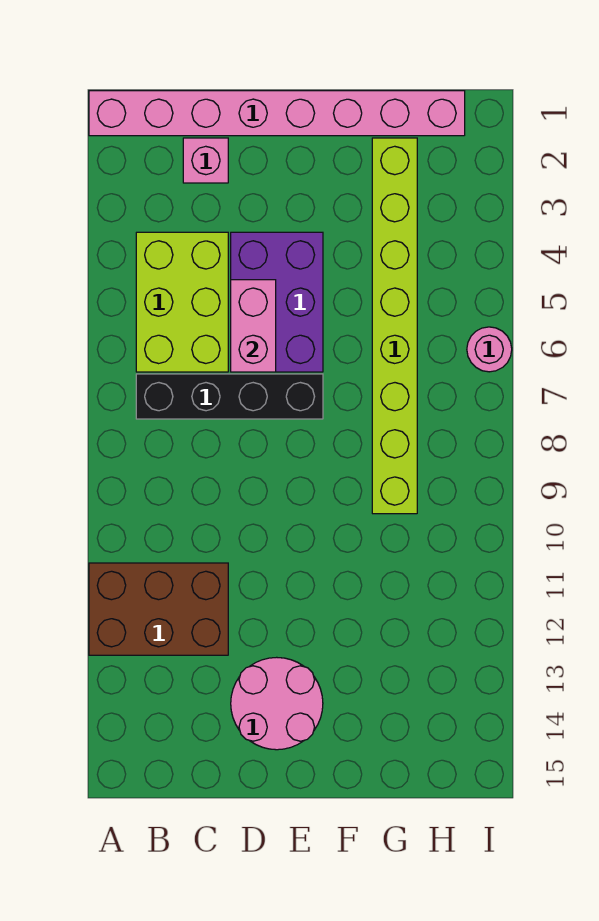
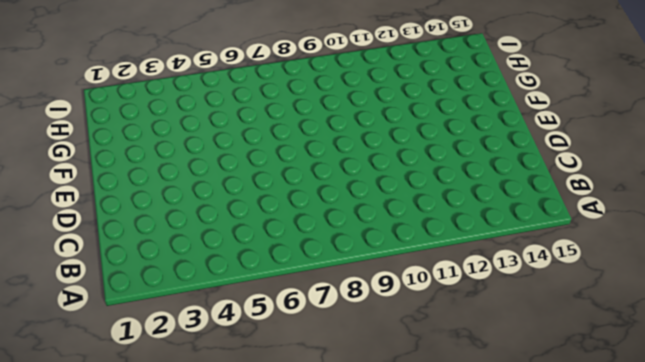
none -> pink brick A1:H1 level 1
none -> brown brick A11:C12 level 1

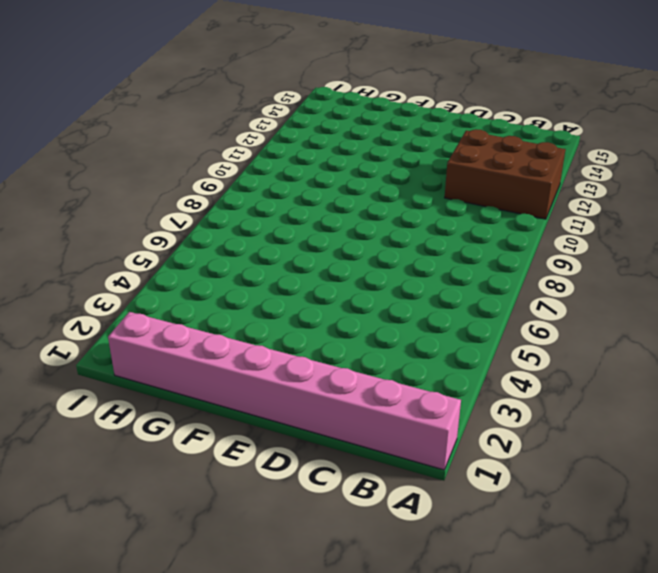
none -> lime brick B4:C6 level 1
none -> black brick B7:E7 level 1

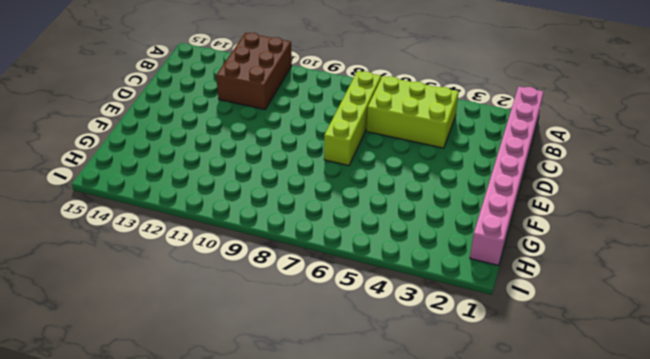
lime brick B7:E7 level 1 -> black brick B7:E7 level 1
none -> pink brick C2 level 1
none -> purple brick D4:E6 level 1

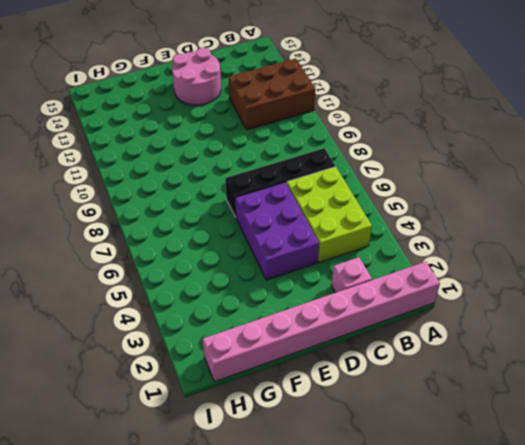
none -> lime brick G2:G9 level 1
none -> pink round brick I6 level 1

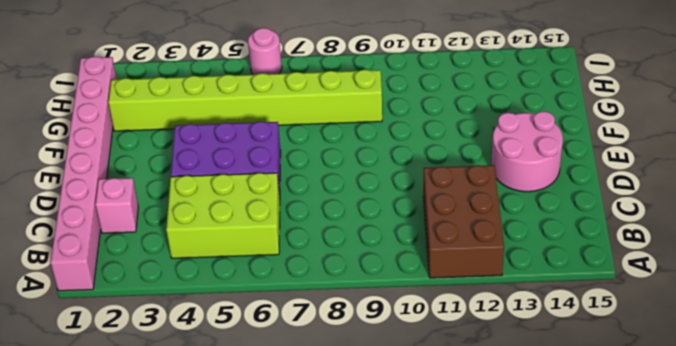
none -> black brick B7:E7 level 1
none -> pink brick D5:D6 level 2

